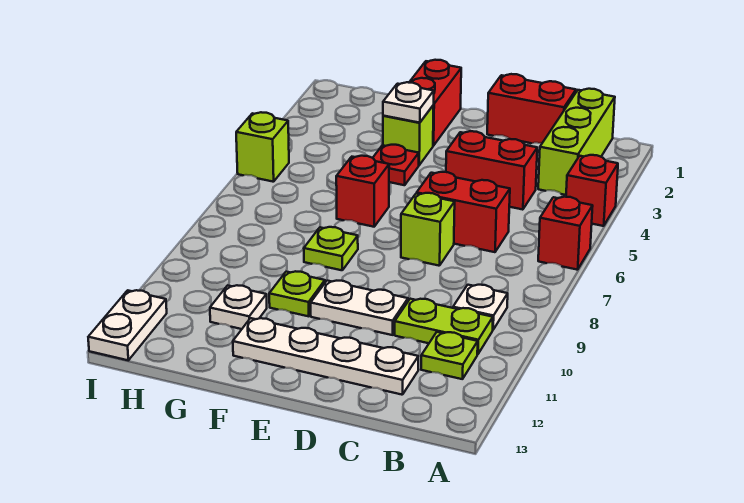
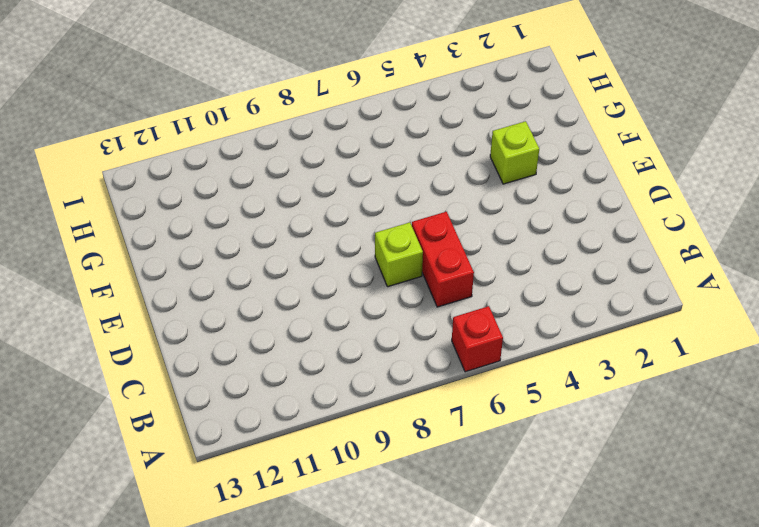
none -> red brick A4 level 1
none -> lime brick B1:B3 level 1
none -> white plate B9 level 1

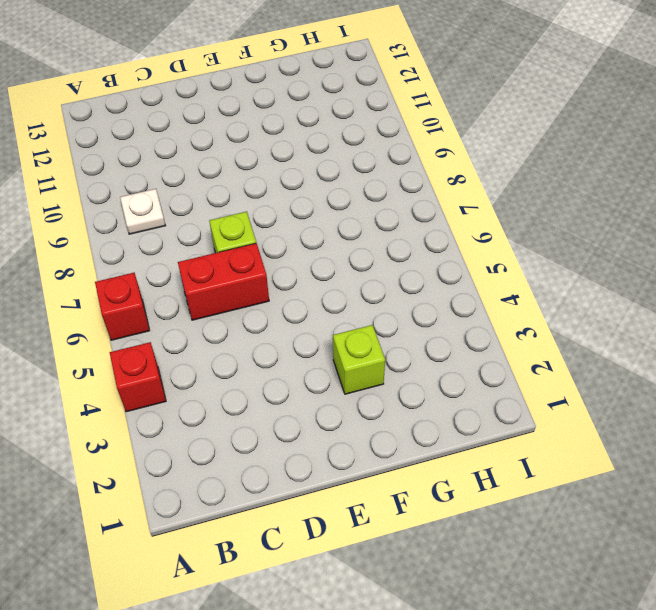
none -> lime brick B1:B3 level 1
none -> lime plate B10:C10 level 1
none -> lime plate B11 level 1

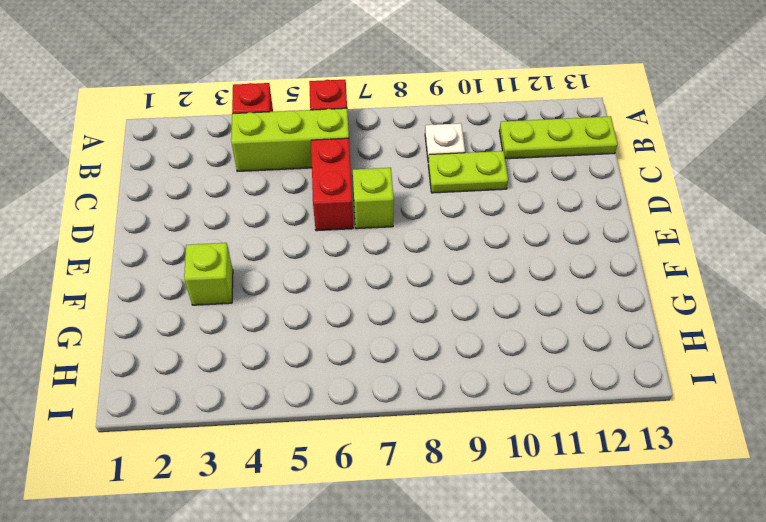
lime brick B4:B6 level 1 -> lime brick B1:B3 level 1
lime plate B11:B13 level 1 -> lime plate B11 level 1
lime plate C9:C10 level 1 -> lime plate B10:C10 level 1
none -> red brick C1:D1 level 1
none -> red brick C4:D4 level 1
none -> white plate C12:F12 level 1

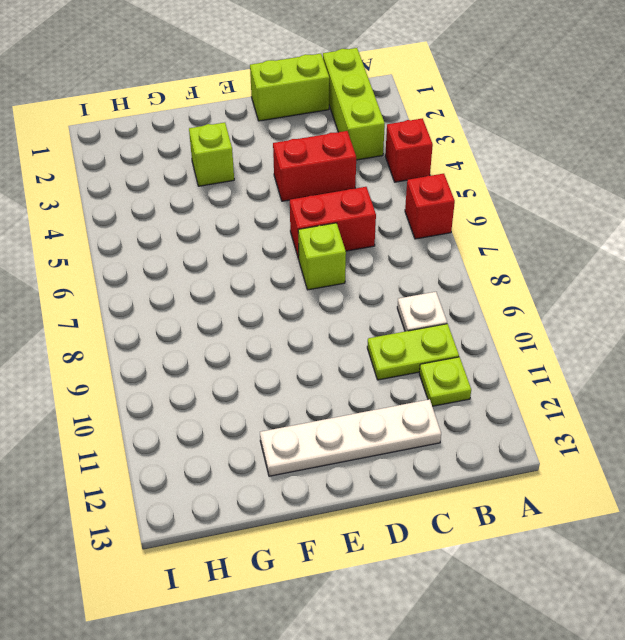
lime brick C1:D1 level 1 -> red brick C1:D1 level 1
none -> white plate D10:E10 level 1
none -> red brick F1:F2 level 1
none -> red plate F4 level 1

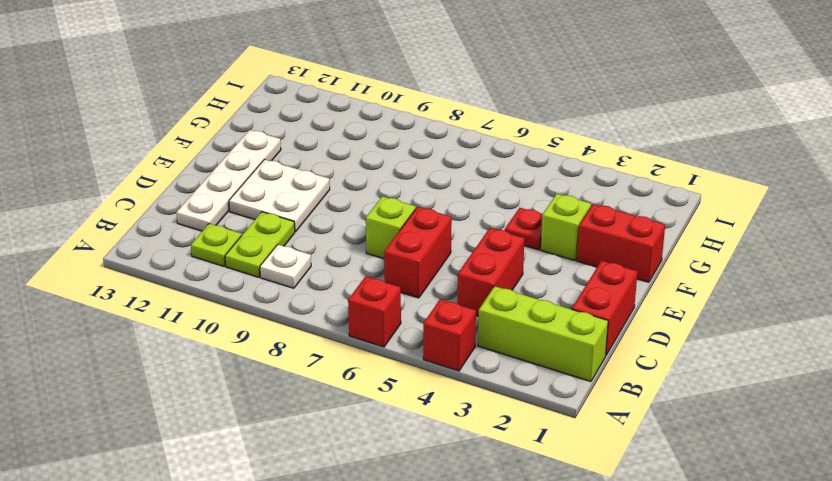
white plate D10:E11 level 1 -> white plate D10:E10 level 1
none -> red brick F6 level 1
none -> lime plate F8 level 1
none -> lime plate F10 level 1

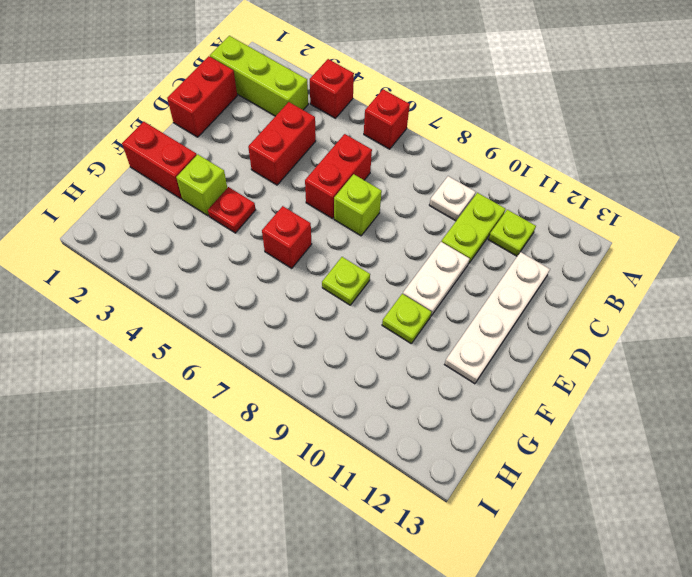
none -> white plate G11 level 1
none -> lime brick I5 level 1
none -> white plate I12:I13 level 1

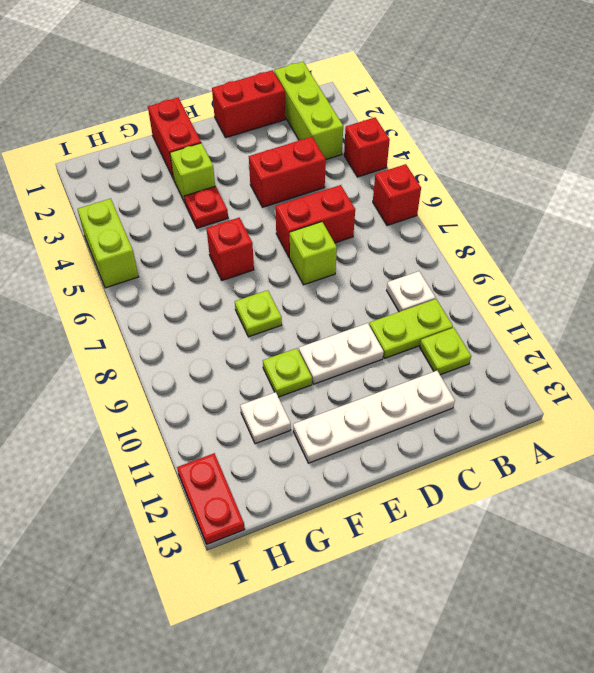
lime brick I4:I5 level 1 -> lime brick I5 level 1
red plate I12:I13 level 1 -> white plate I12:I13 level 1
none -> white plate F3 level 2

